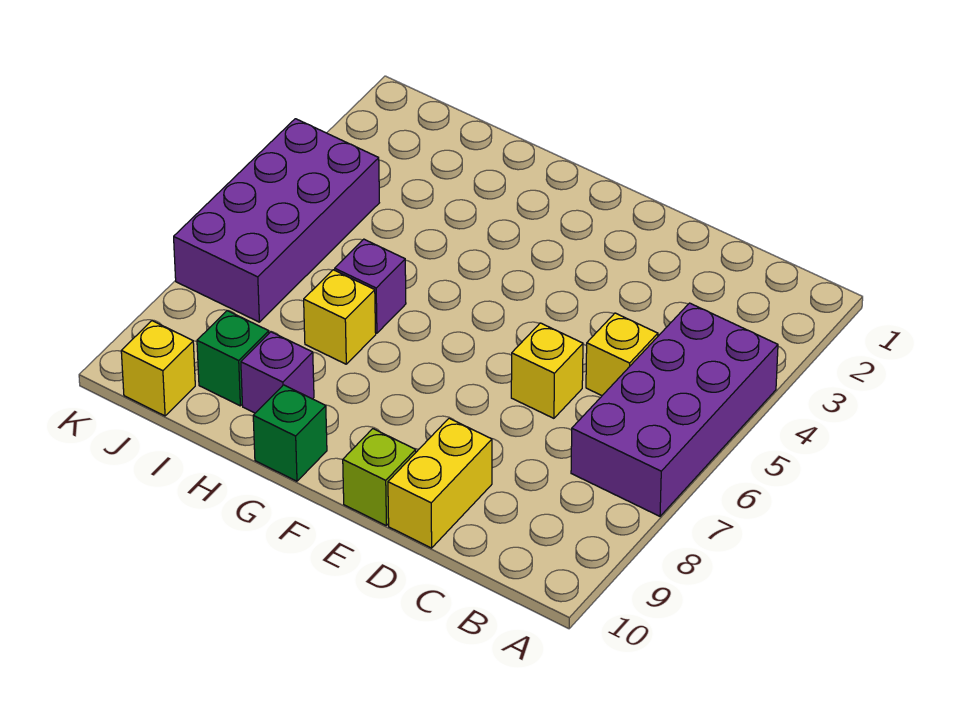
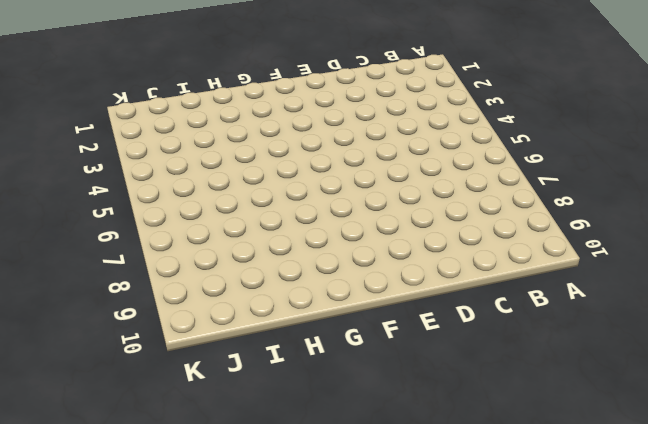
none -> purple brick A4:B7 level 1
none -> yellow brick C5 level 1
none -> yellow brick D6 level 1

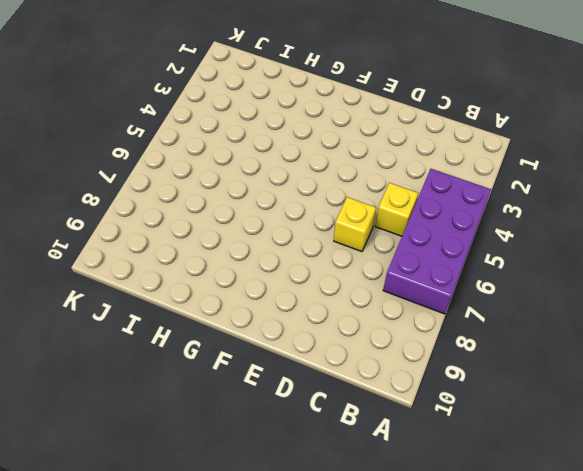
none -> yellow brick D9:D10 level 1
none -> lime brick E10 level 1
none -> green brick G10 level 1

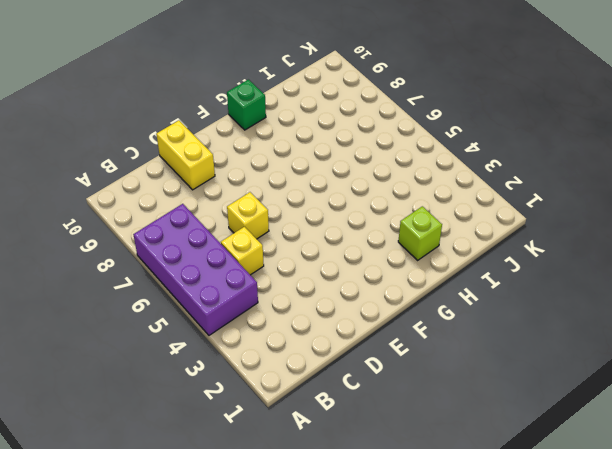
lime brick H2 level 1 -> lime brick E10 level 1
none -> purple brick H6 level 1
none -> yellow brick H7 level 1
none -> purple brick H9 level 1

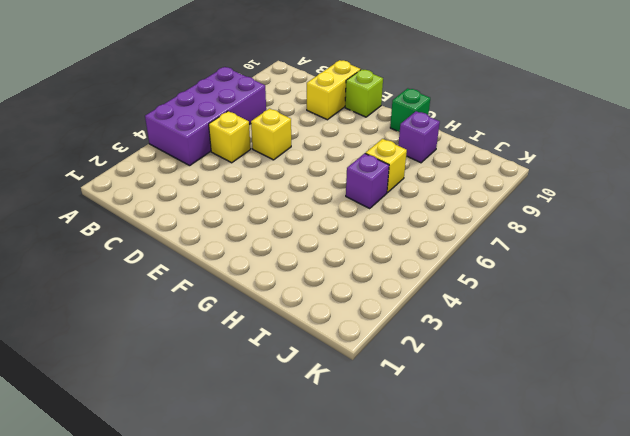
none -> green brick I9 level 1
none -> purple brick J4:K7 level 1
none -> yellow brick J10 level 1

